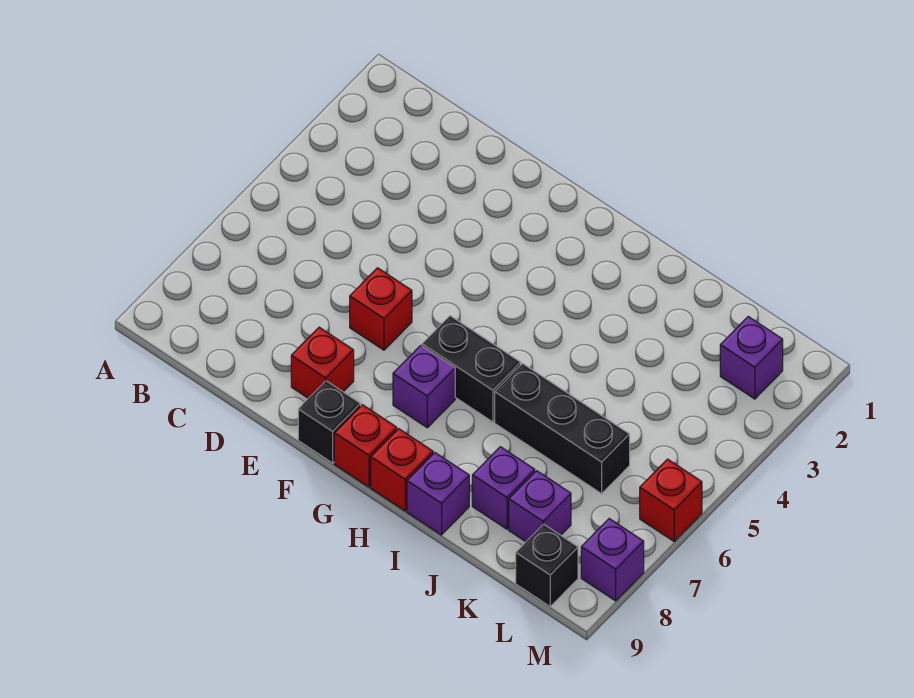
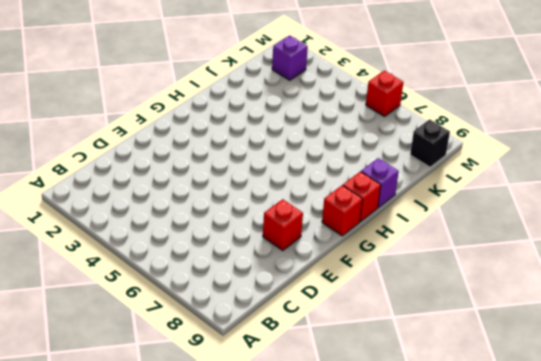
none -> red brick E6 level 1
none -> black brick F9 level 1
none -> black brick G6:H6 level 1

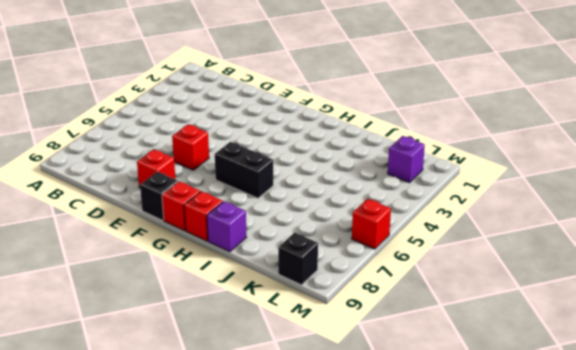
none -> purple brick G7 level 1
none -> black brick I6:K6 level 1
none -> purple brick J8 level 1

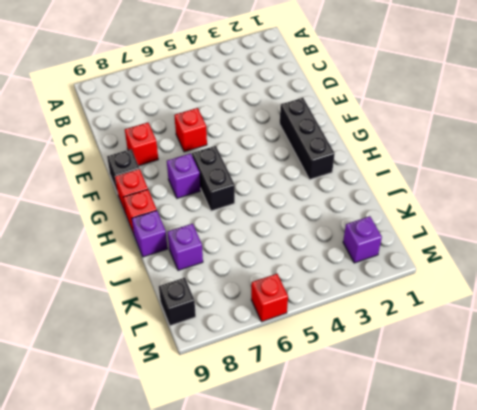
black brick F2:H2 level 1 -> black brick I6:K6 level 1
none -> purple brick K8 level 1
none -> purple brick M8 level 1

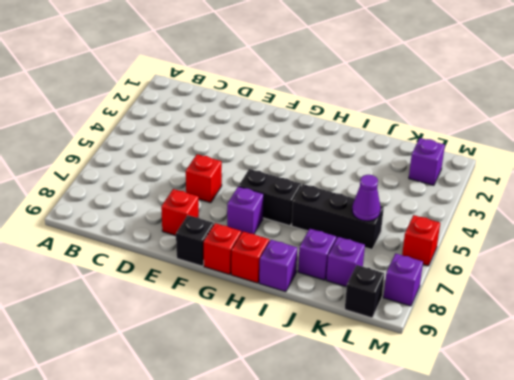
purple cone K6 level 2 -> none

